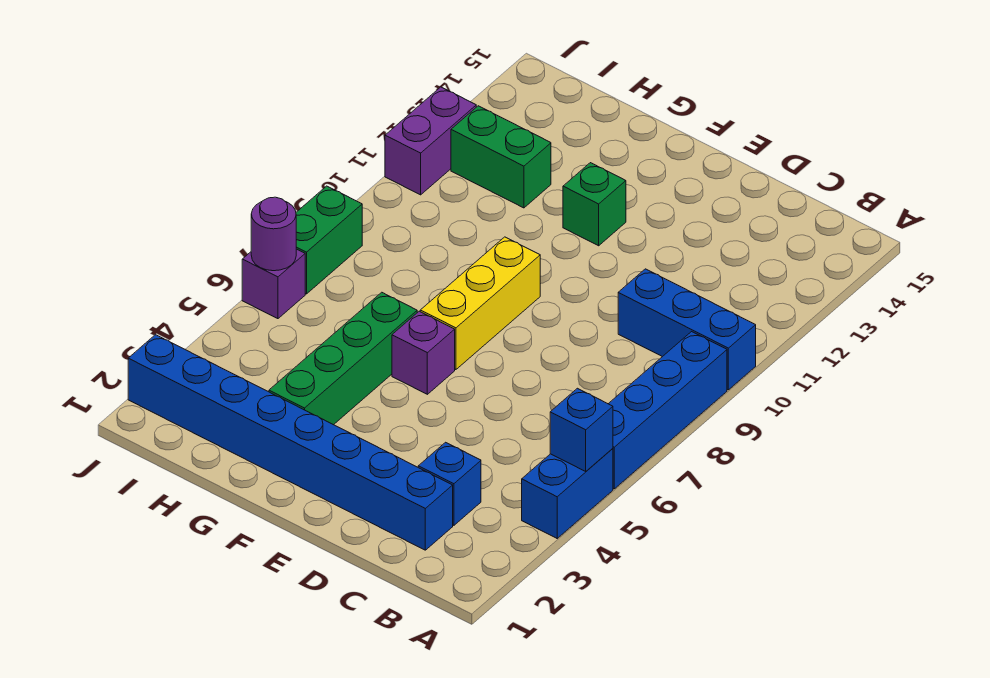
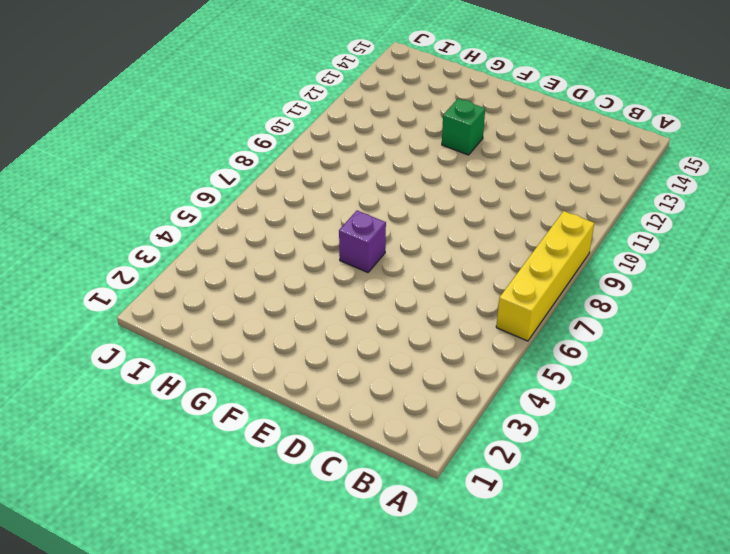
yellow brick A6:A9 level 1 -> blue brick A6:A9 level 1
none -> blue brick A4:A5 level 1
none -> blue brick A10:C10 level 1
none -> blue brick C2:J2 level 1

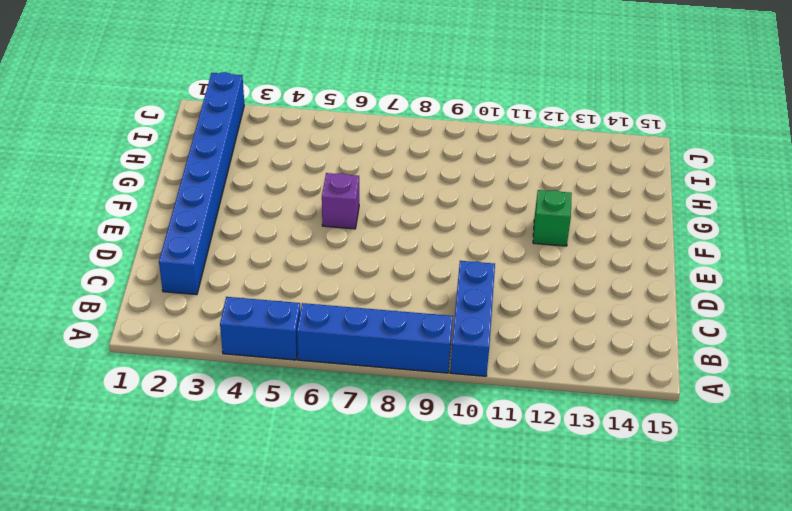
none -> blue brick C3 level 1
none -> yellow brick F7:F9 level 1
none -> green brick G3:G6 level 1

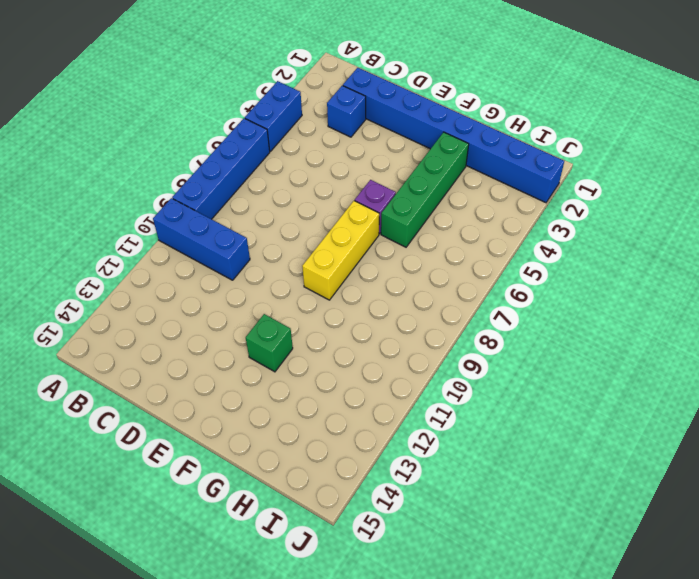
none -> green brick H12:I12 level 1
none -> purple brick J6 level 1
none -> green brick J7:J8 level 1

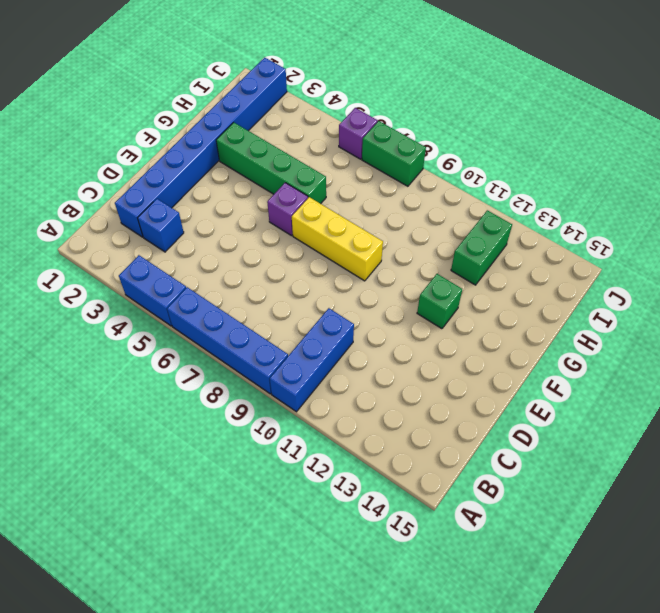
none -> purple brick J11:J12 level 1
none -> blue brick A5 level 2
none -> purple round brick J6 level 2

